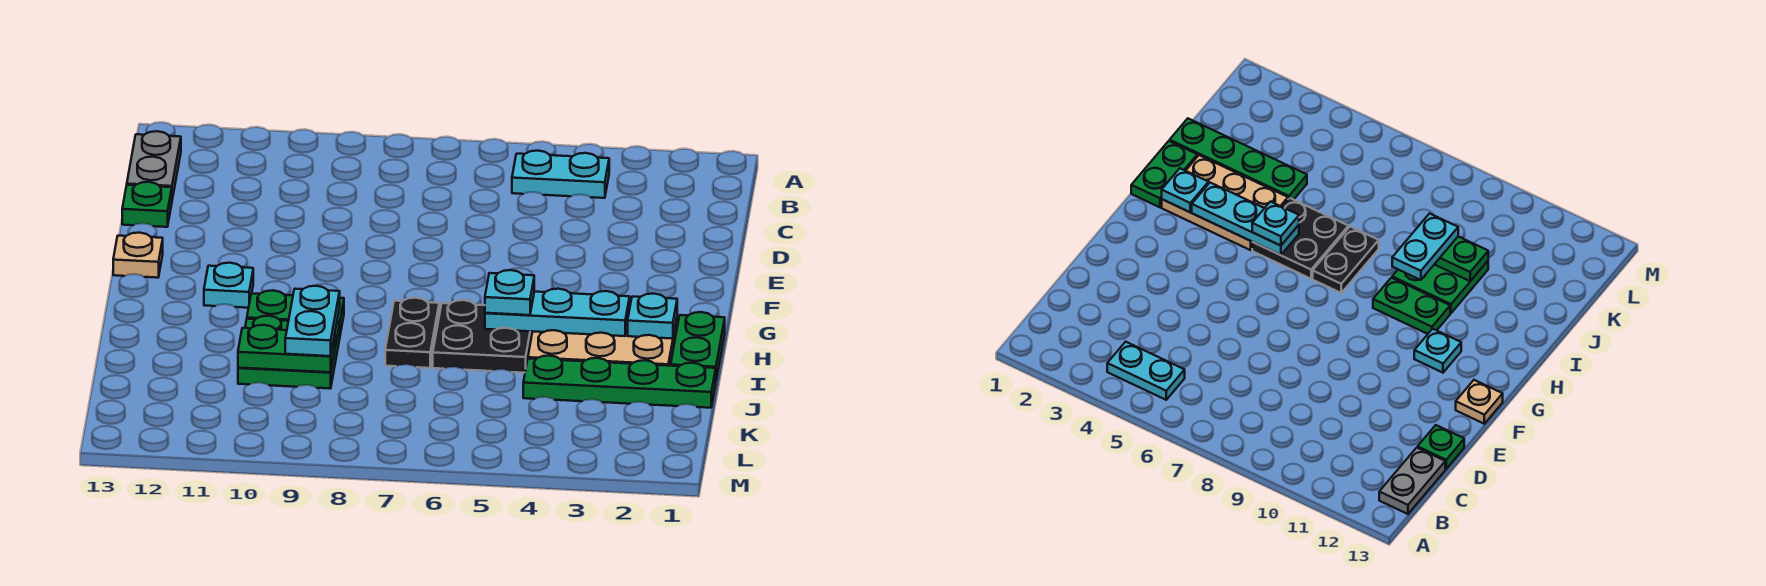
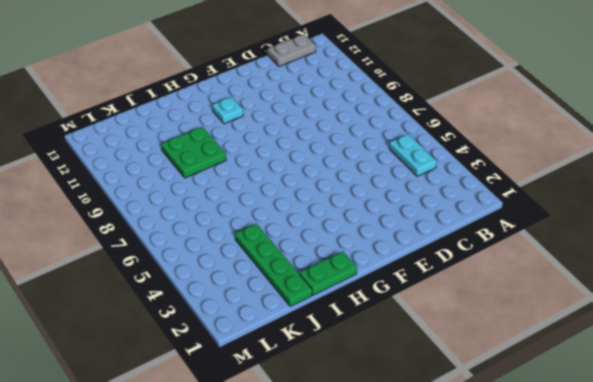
none -> green plate D13 level 1
none -> tan plate F13 level 1
none -> tan plate H2:I4 level 1

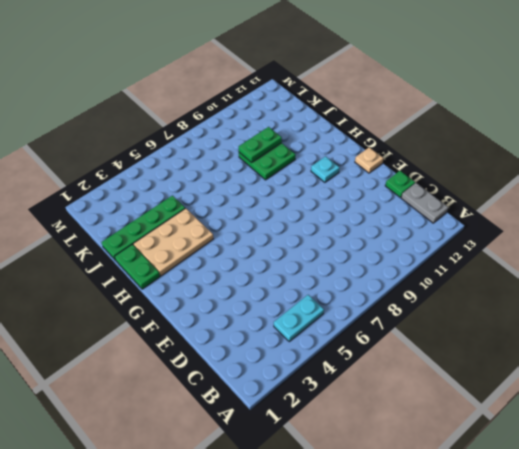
none -> black plate H5:I6 level 1
none -> black plate H7:I7 level 1
none -> green plate H9:H10 level 1

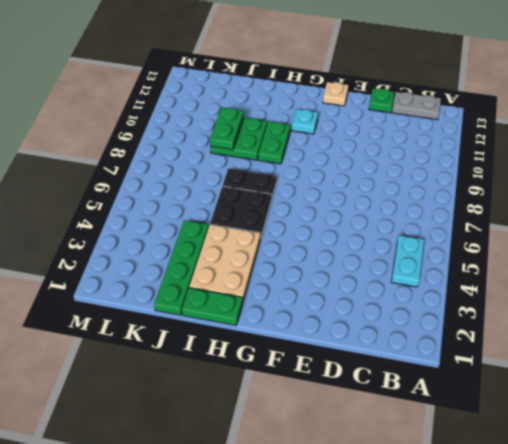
none -> cyan plate H2 level 2
none -> cyan plate H3:H5 level 2
none -> cyan plate H5 level 3

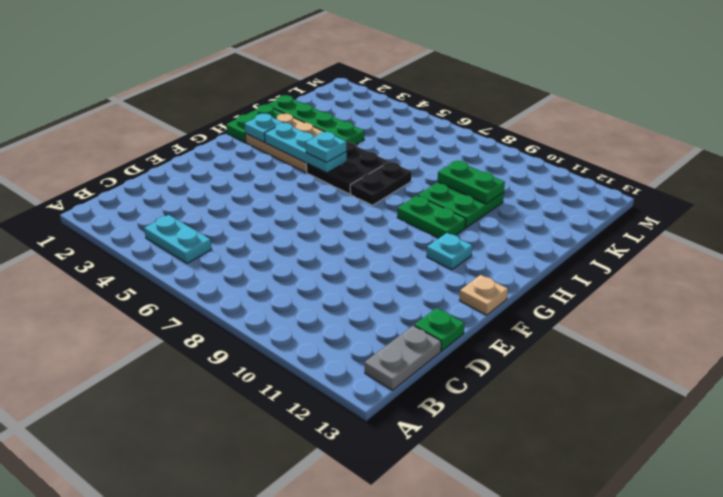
none -> cyan plate I9:J9 level 3

